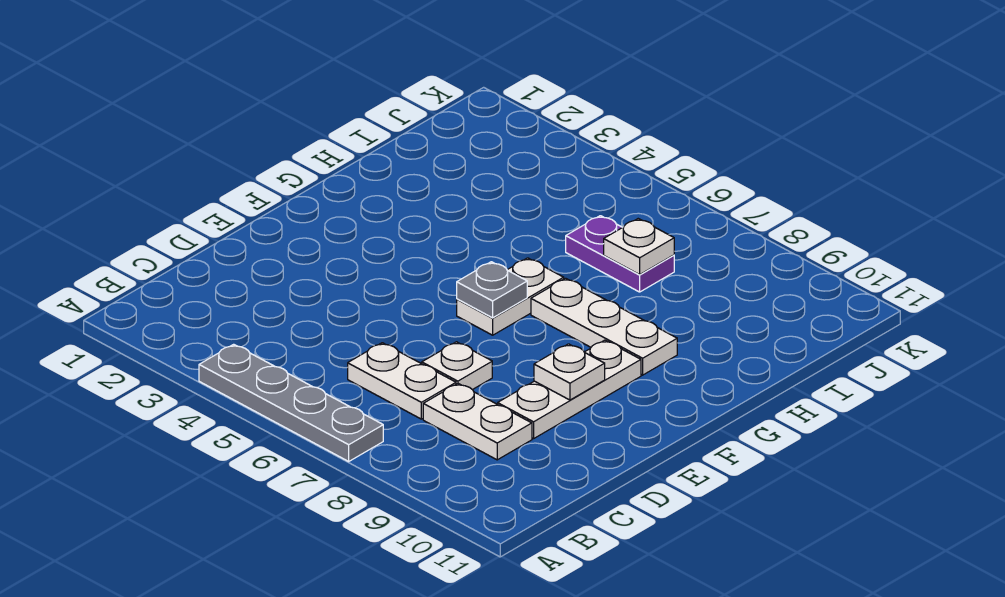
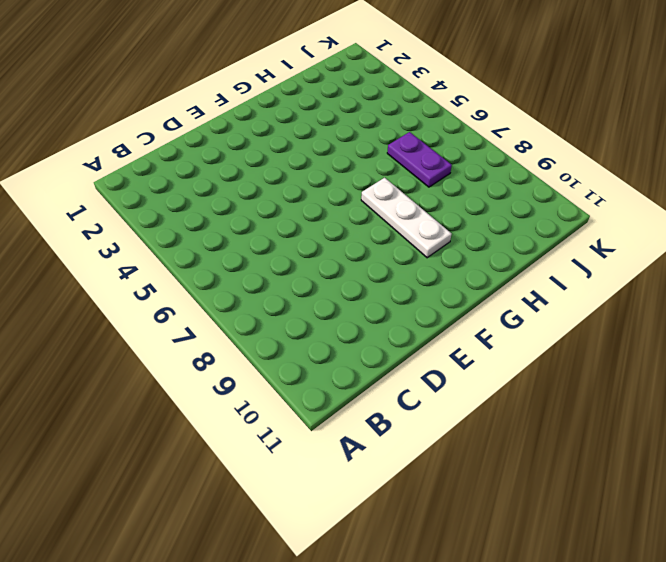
none -> grey plate A4:A7 level 1
none -> white plate C6:C7 level 1

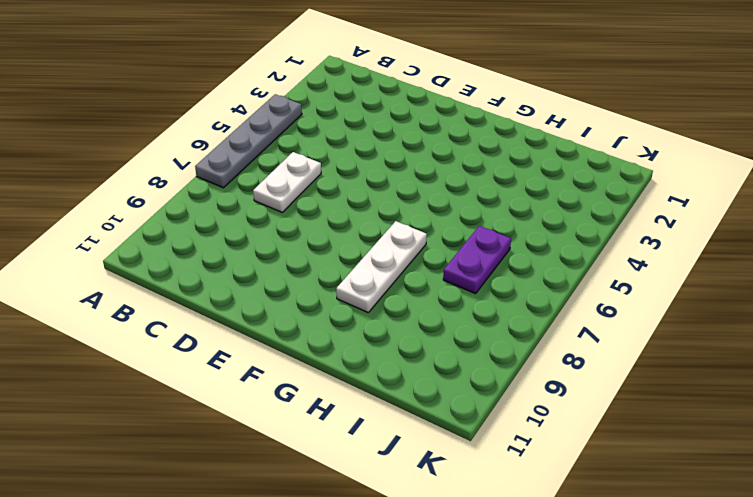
none -> white plate C8:C9 level 1
none -> white plate D7 level 1

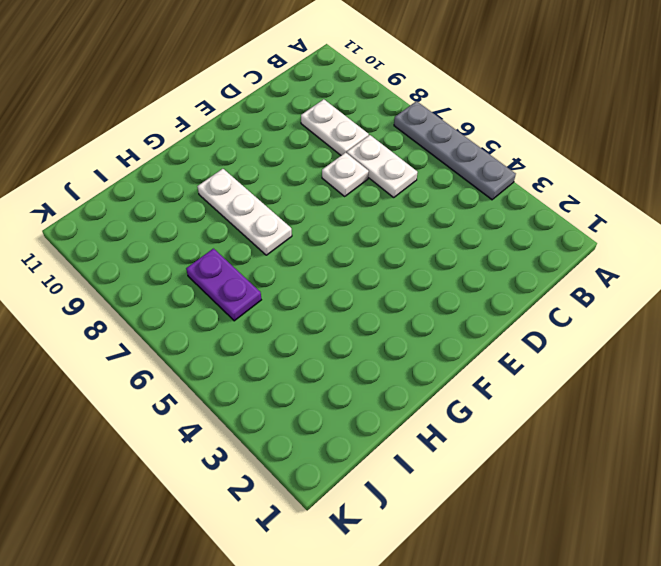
none -> white plate D9:F9 level 1
none -> white plate F6:G6 level 1

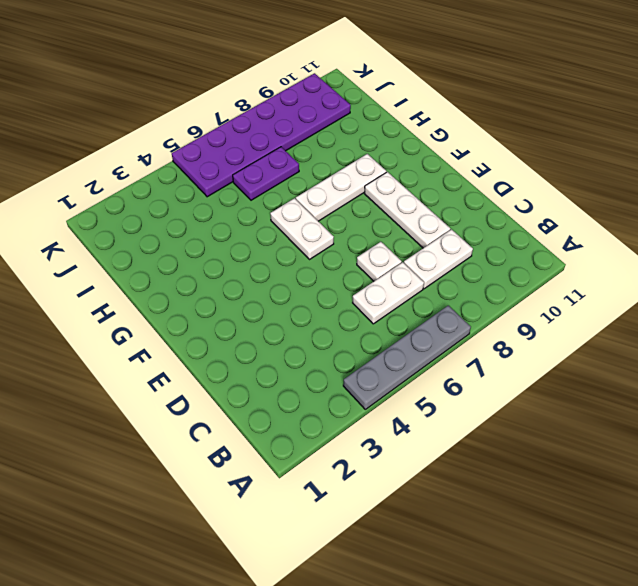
purple plate J5:K10 level 1 -> none
none -> white plate E9 level 2
none -> grey plate F6 level 2

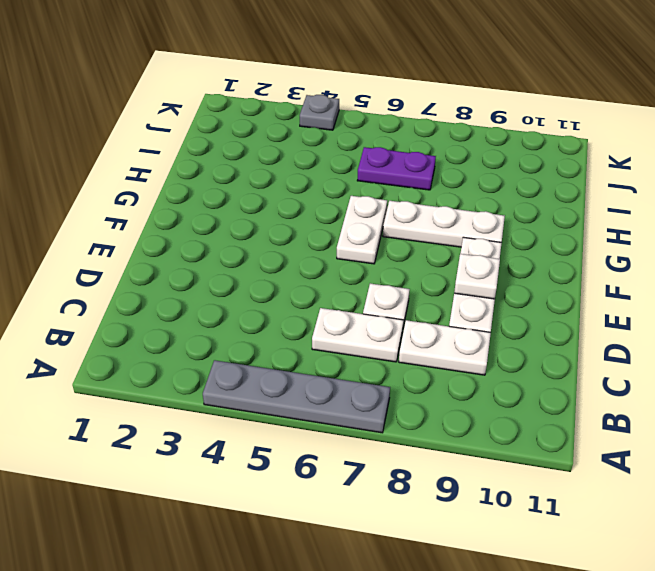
grey plate K4 level 1 -> grey plate F6 level 2
none -> white plate I7 level 2

